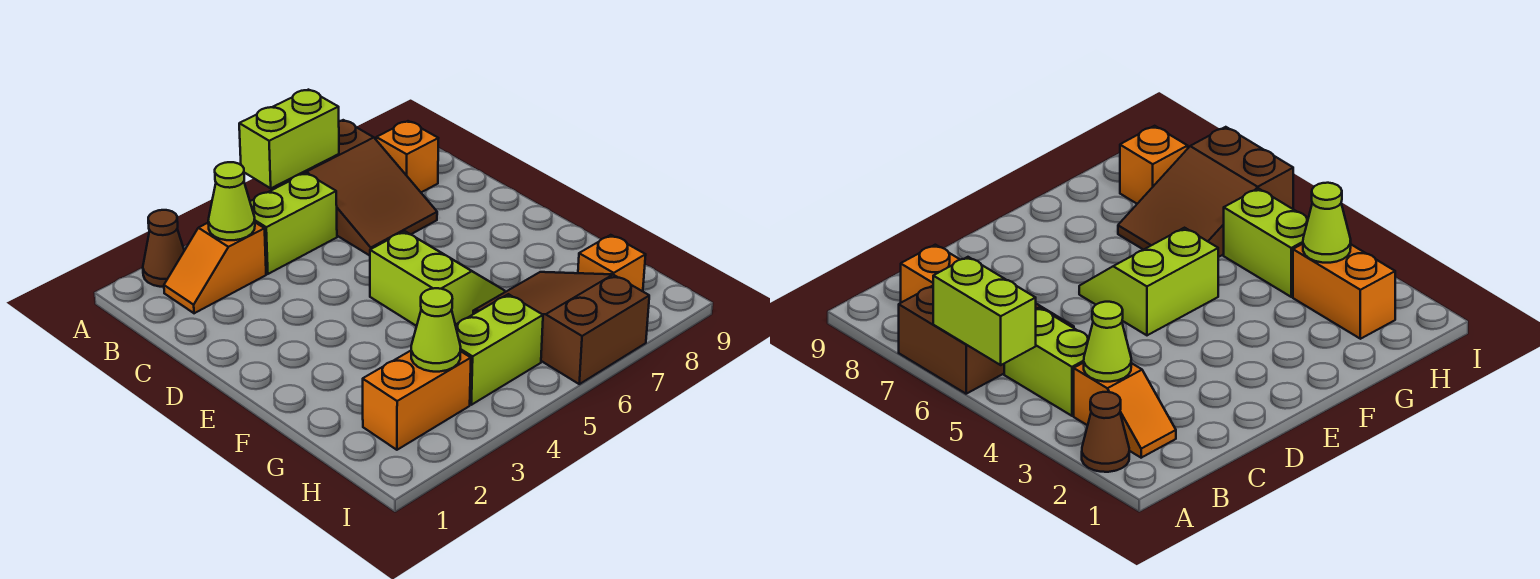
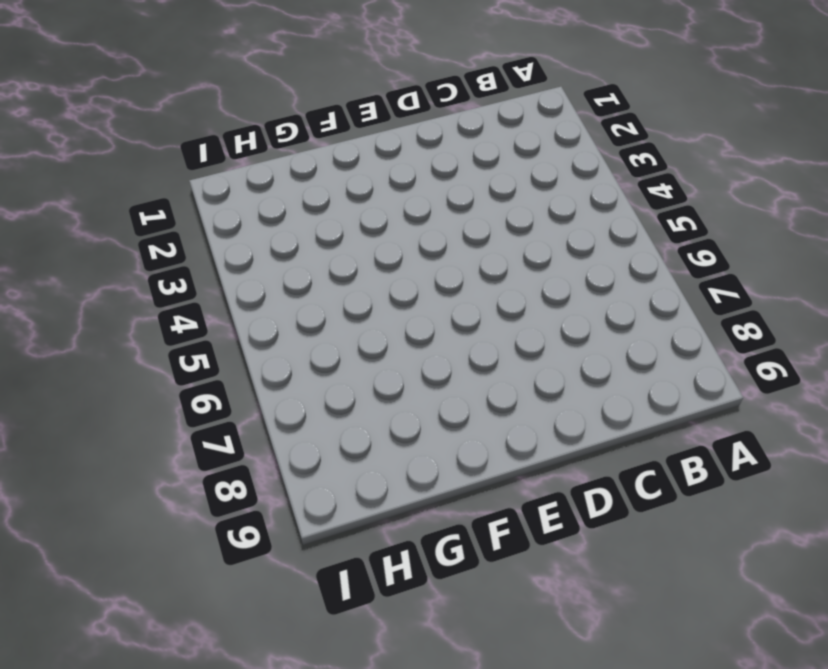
none -> brown cone A2 level 1
none -> brown slope A6:C7 level 1 top A
none -> orange slope B2:B3 level 1 top 3

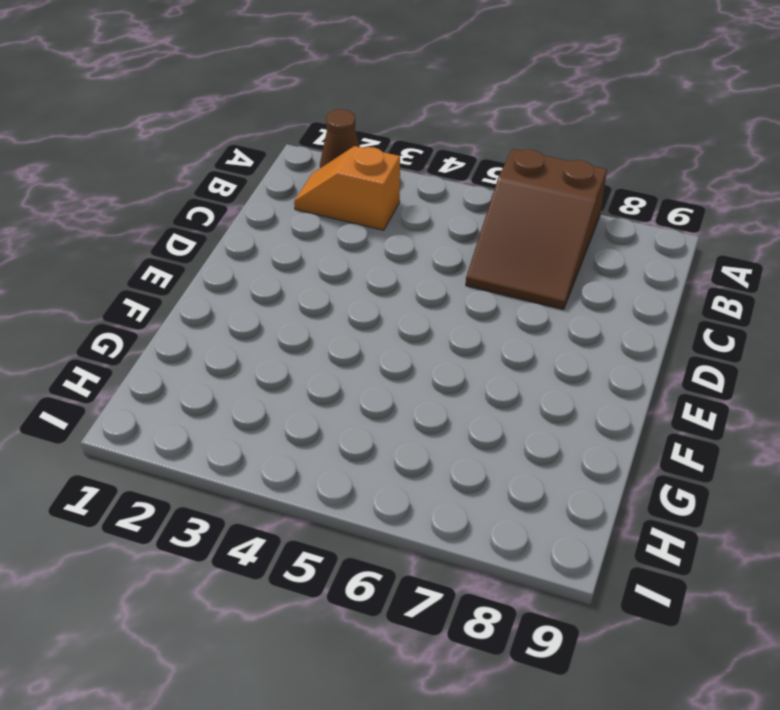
none -> lime brick B4:B5 level 1
none -> orange brick B8 level 1
none -> lime slope E5:F6 level 1 top 5

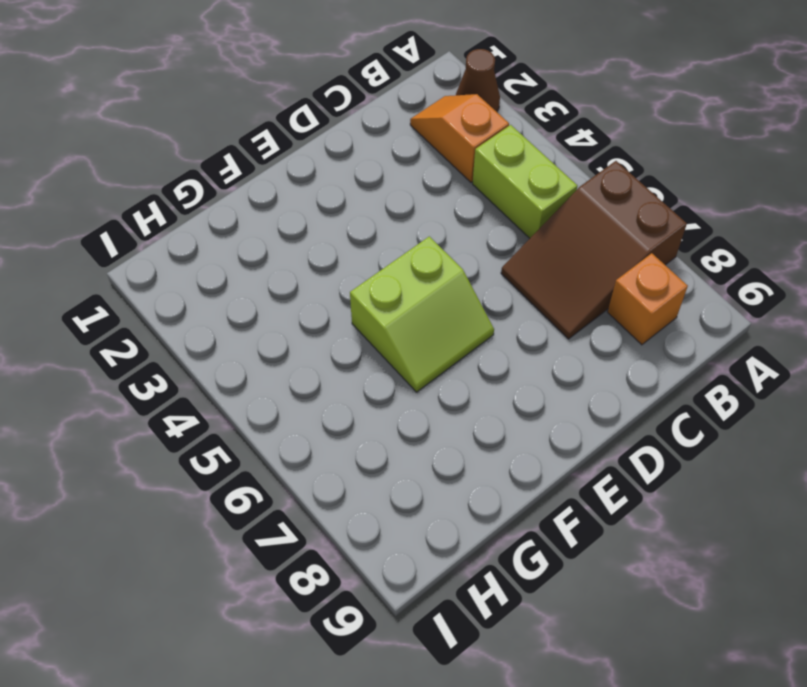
none -> brown slope G6:I7 level 1 top I
none -> orange brick H2:H3 level 1
none -> lime brick H4:H5 level 1

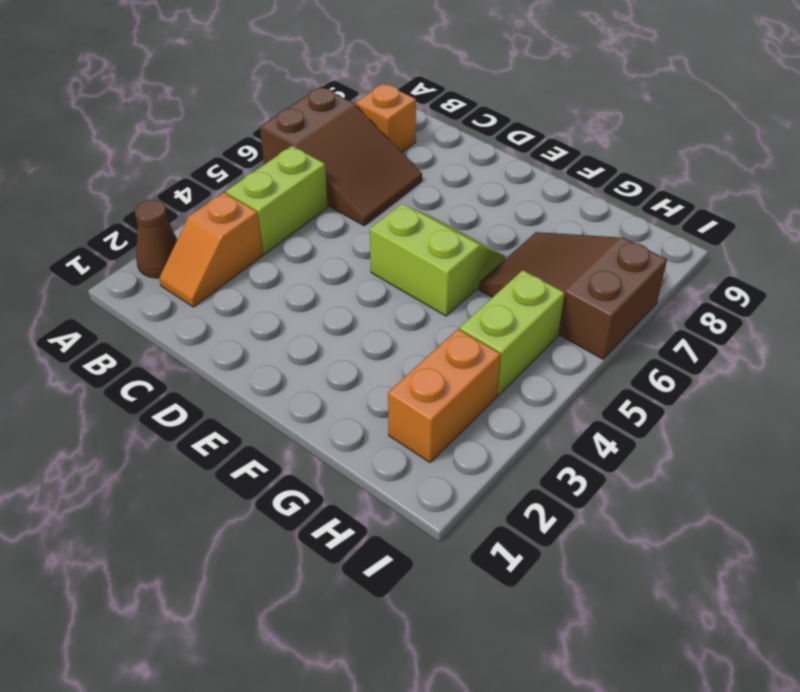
none -> orange brick H8 level 1
none -> lime brick A5:A6 level 2
none -> lime cone B3 level 2

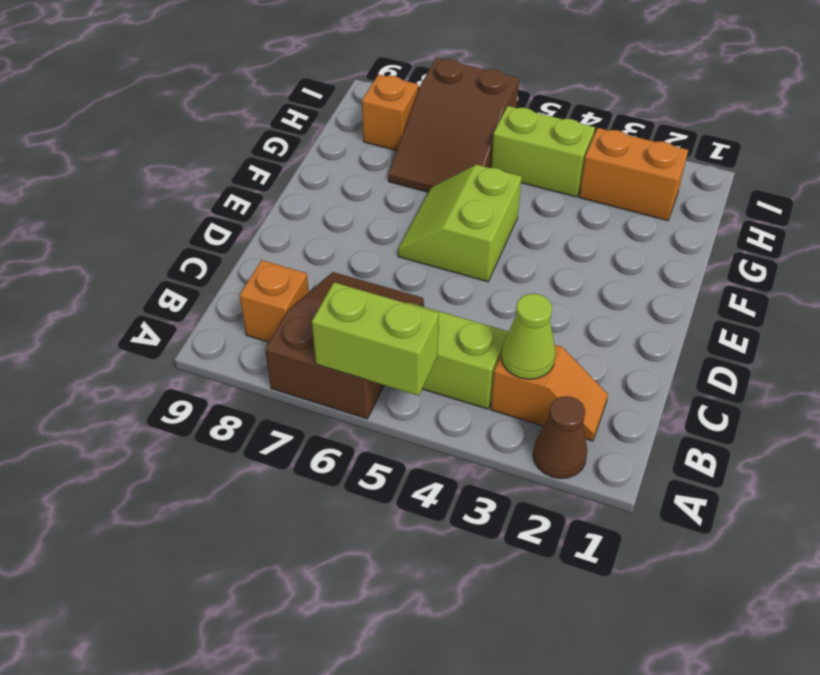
none -> lime cone H3 level 2

